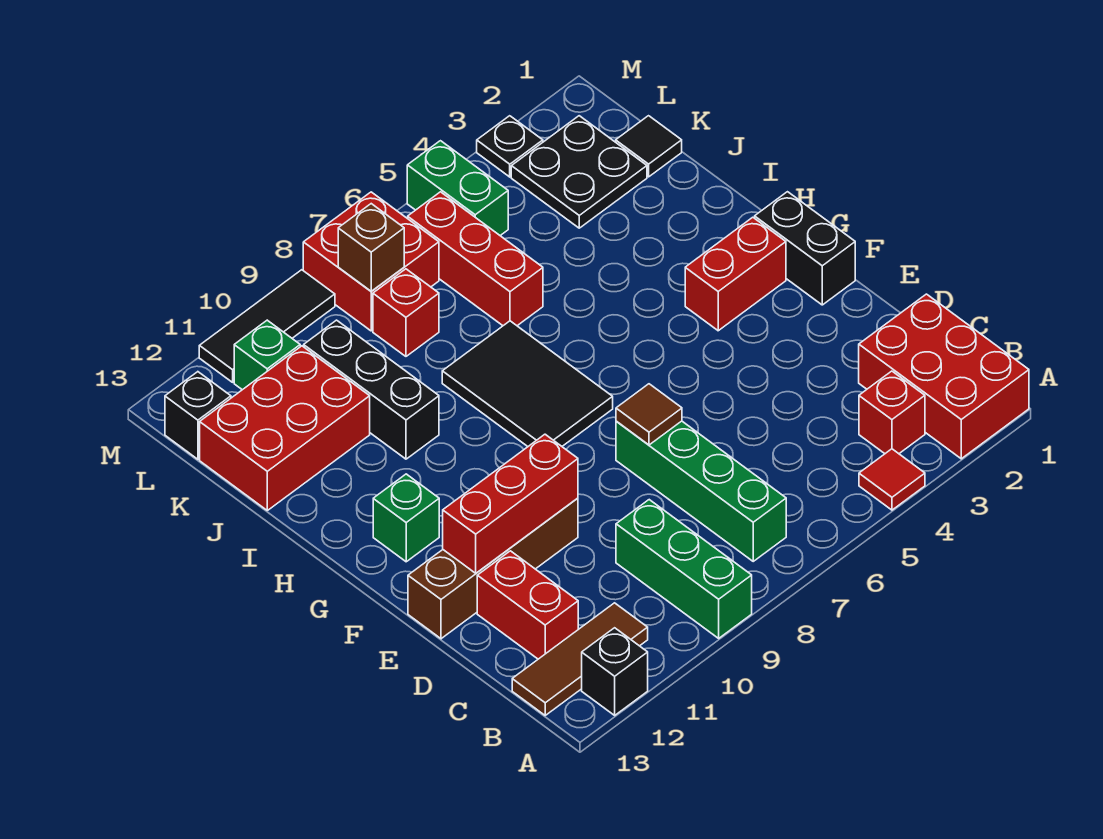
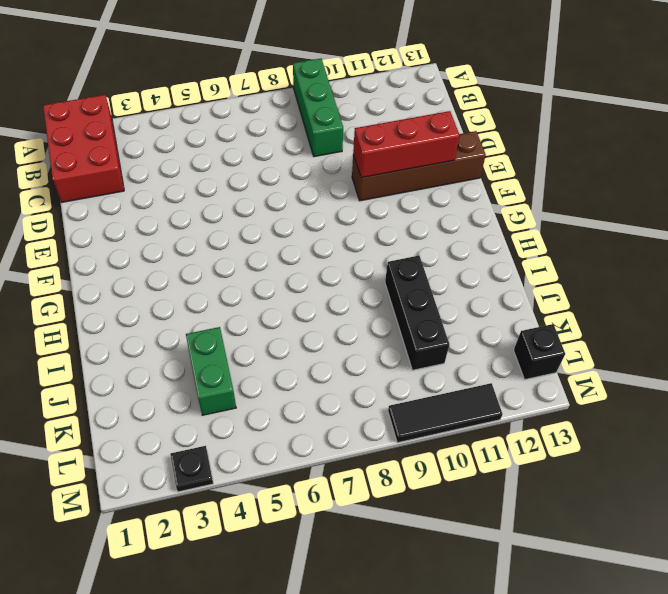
green brick J4:K4 level 1 -> green brick L5:M5 level 1
none -> red tile A4 level 1
none -> black brick A12 level 1
none -> red brick B3 level 1

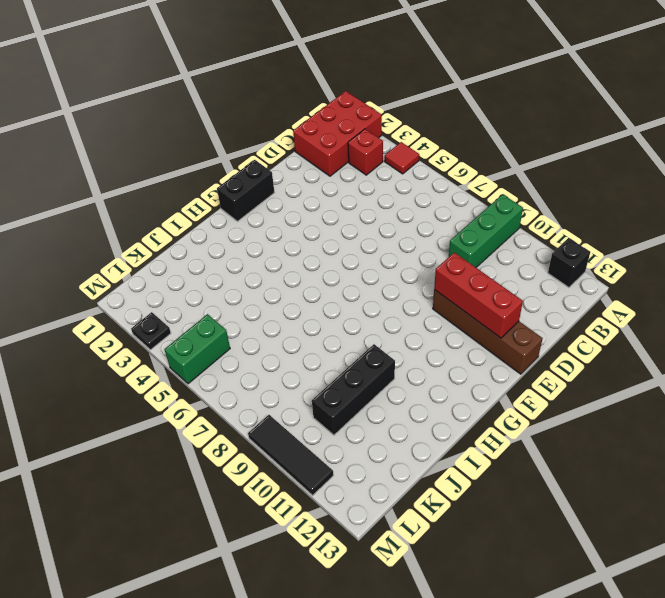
none -> green brick B7:E7 level 1
none -> brown tile B11:B13 level 1
none -> red brick C12:D12 level 1

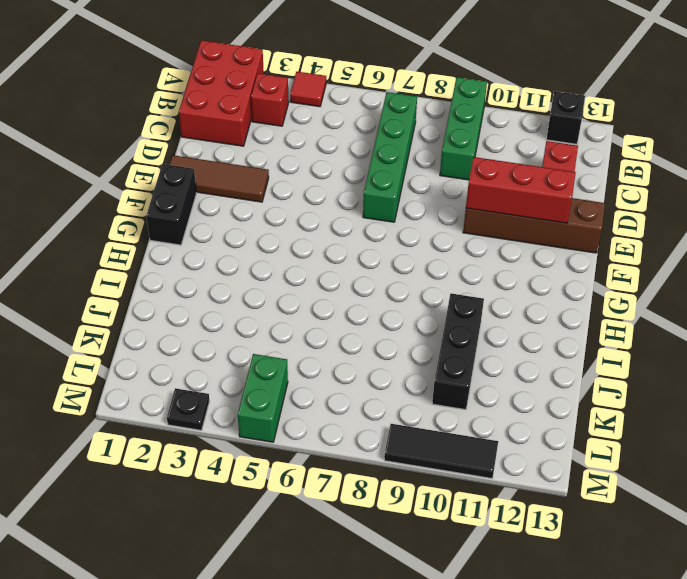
brown tile E1:E3 level 1 -> brown tile B11:B13 level 1
none -> red brick G2:G3 level 1
none -> black tile G7:I8 level 1
none -> green brick G12 level 1

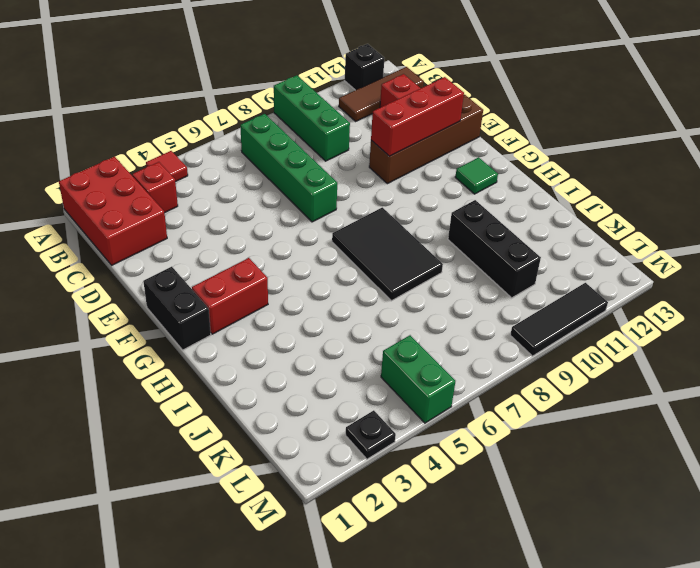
green tile G12 level 1 -> green brick G12 level 1
none -> red brick J6:L6 level 1
none -> red brick J11:K13 level 1
none -> black tile K1 level 1

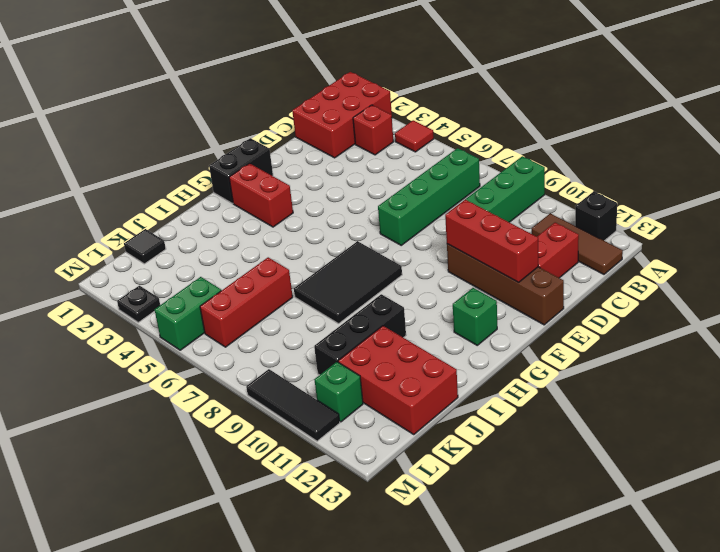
none -> black plate K2:L3 level 1
none -> red brick K8 level 1
none -> red brick L7:M8 level 1

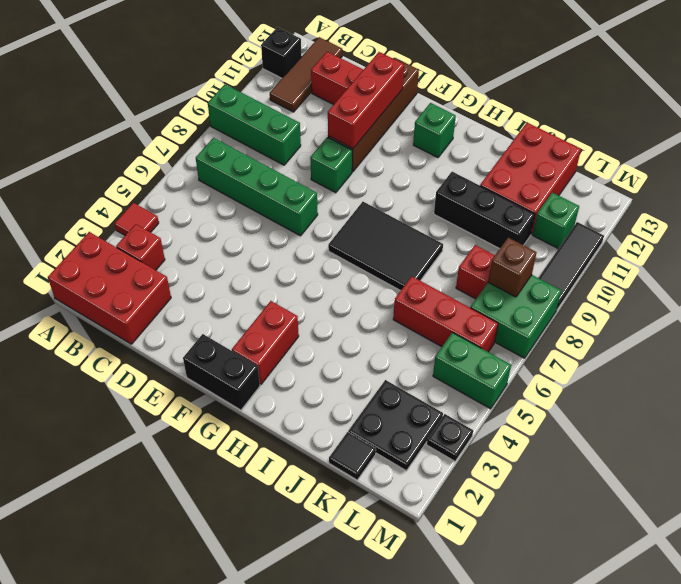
green brick E9 level 1 -> none
green brick L7:M8 level 1 -> red brick L7:M8 level 1
none -> black brick L13 level 1
none -> brown tile E7 level 2

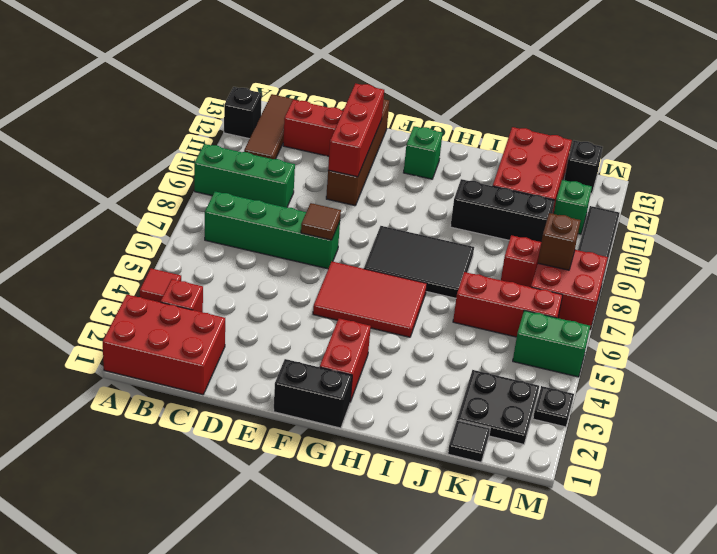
red tile F5:H6 level 1 -> none

